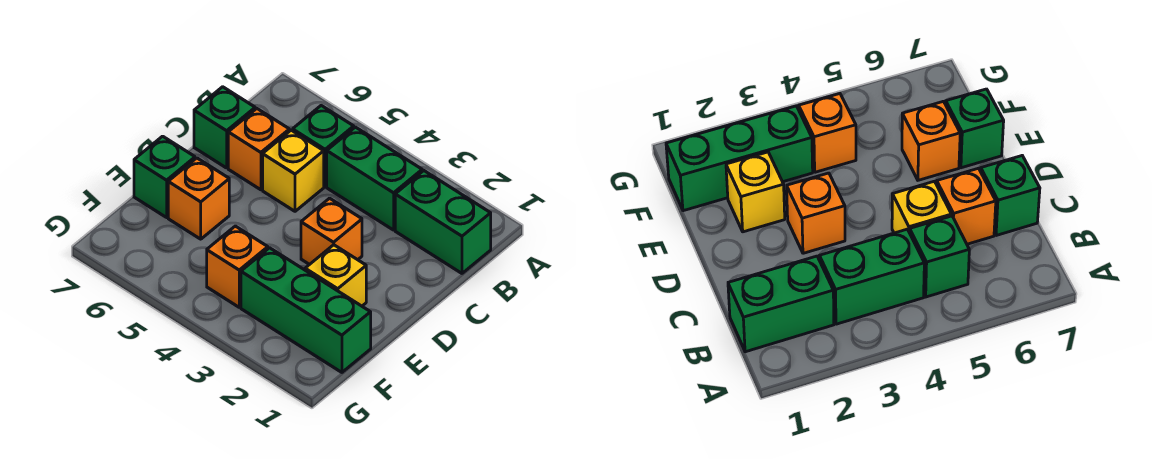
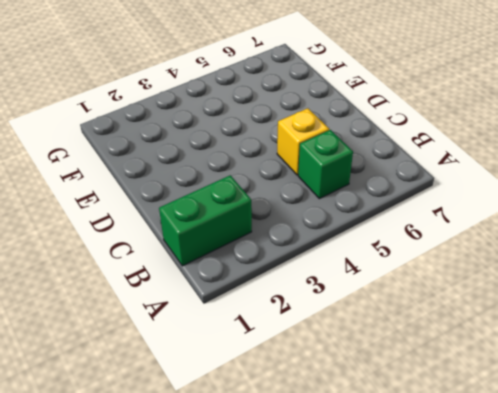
none -> green brick B3:B4 level 1
none -> orange brick C6 level 1
none -> green brick C7 level 1

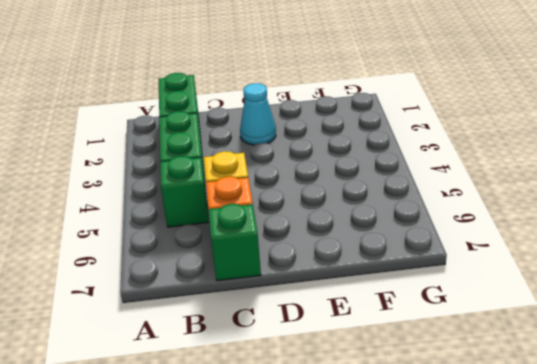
cyan cone D2 level 1 -> none
none -> orange brick D3 level 1
none -> yellow brick E2 level 1
none -> orange brick E6 level 1

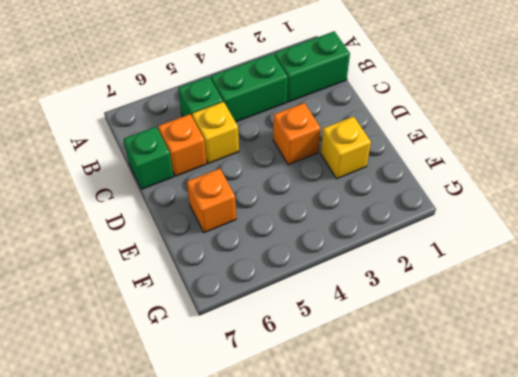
none -> green brick E7 level 1
none -> green brick F1:F3 level 1
none -> orange brick F4 level 1

